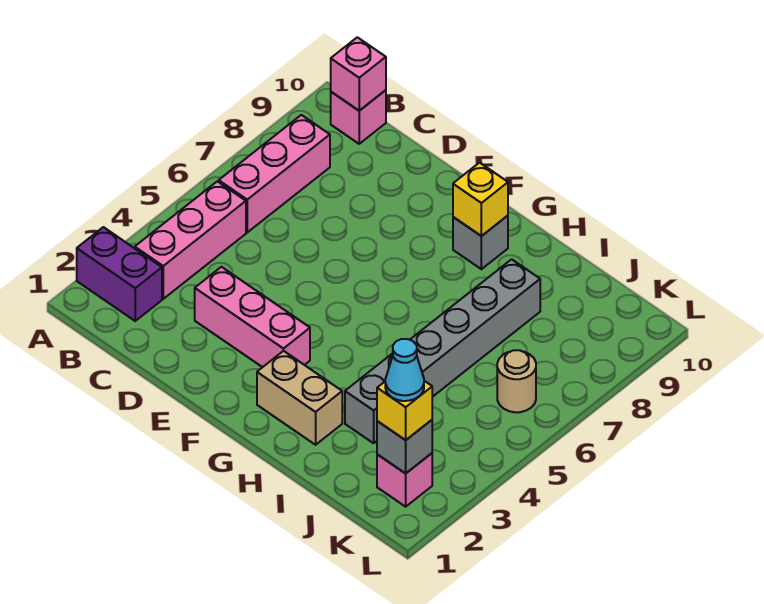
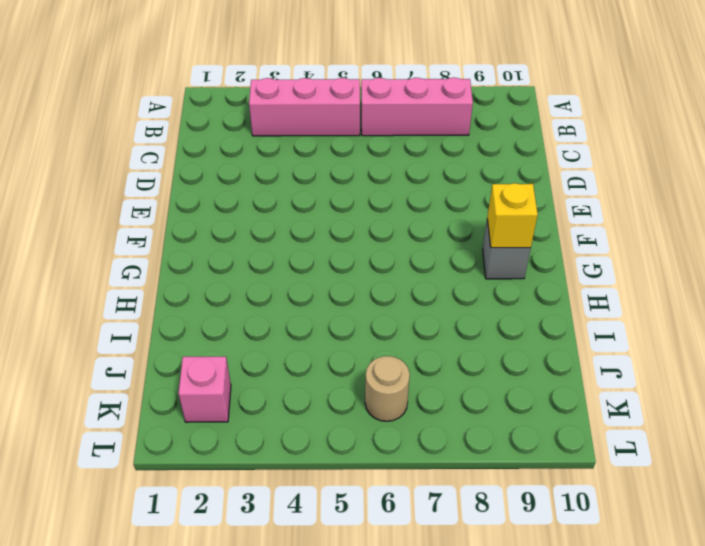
none -> purple brick A2:B2 level 1
none -> pink brick B10 level 1
none -> pink brick D3:F3 level 1

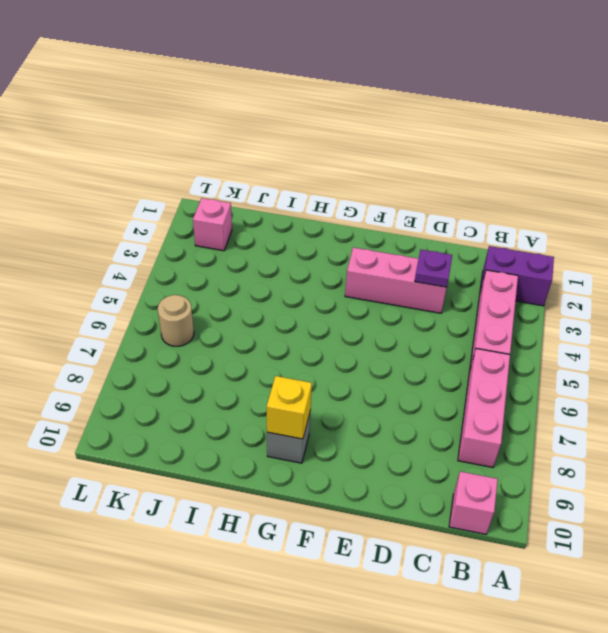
purple plate D3 level 2 -> none
none -> tan brick G2:H2 level 1
none -> grey brick I3:I8 level 1
none -> pink brick B10 level 2

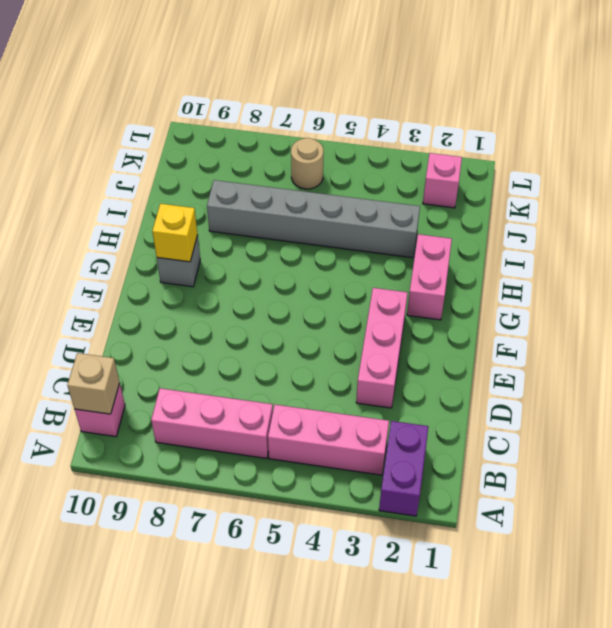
tan brick B10 level 2 -> pink brick B10 level 2
pink brick G2:H2 level 1 -> tan brick G2:H2 level 1
none -> grey brick K2 level 2
none -> yellow brick K2 level 3
none -> cyan cone K2 level 4

